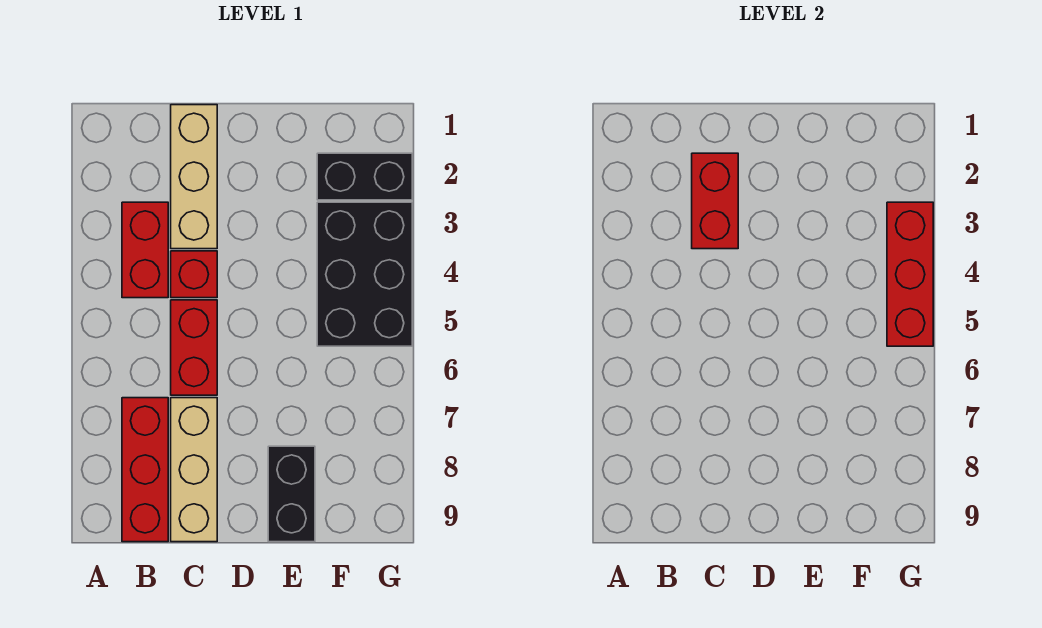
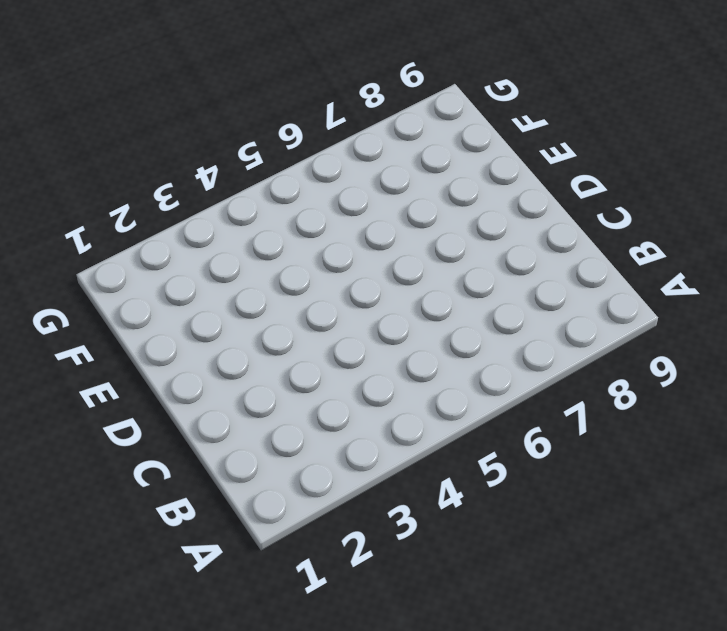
none -> red brick B3:B4 level 1
none -> red brick B7:B9 level 1

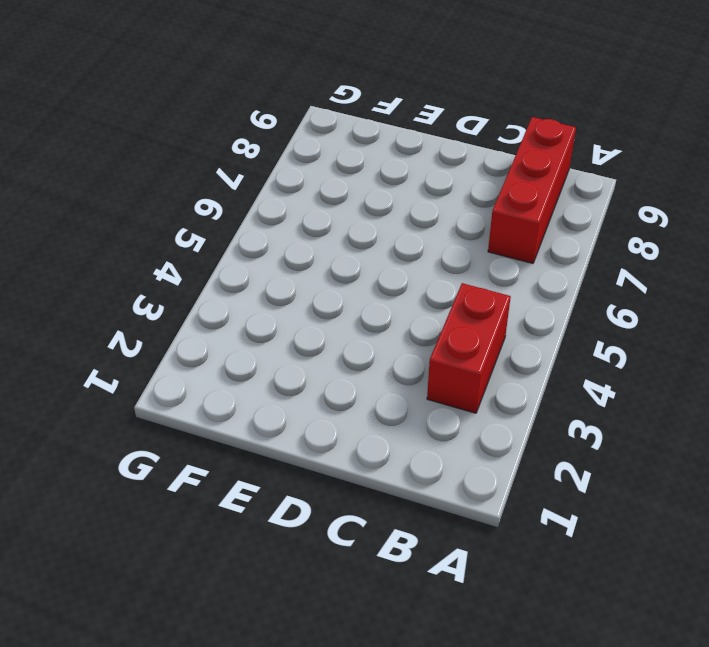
none -> tan brick C1:C3 level 1
none -> red brick C4 level 1

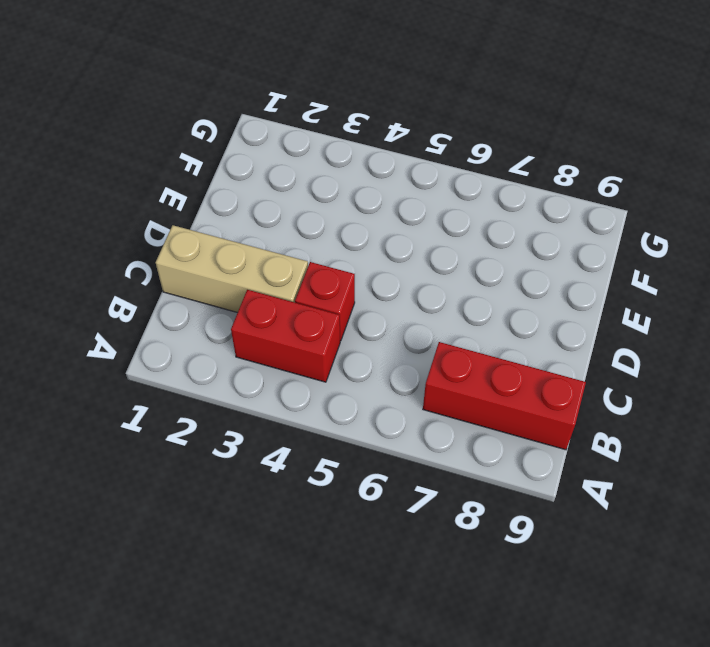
none -> red brick C5:C6 level 1
none -> tan brick C7:C9 level 1

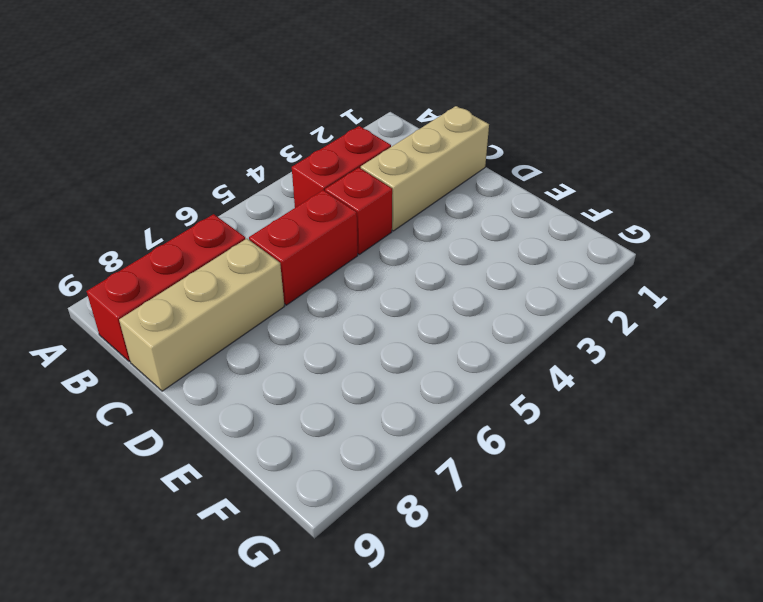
none -> black brick E8:E9 level 1
none -> black brick F2:G2 level 1

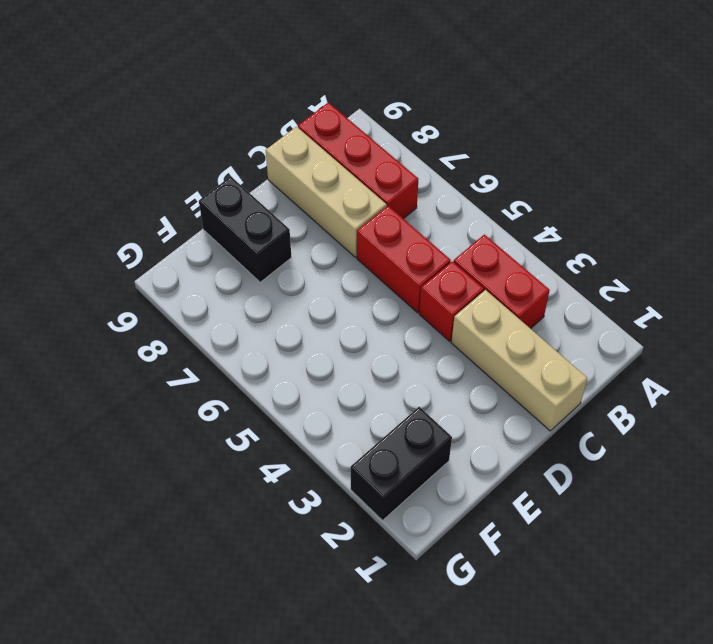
none -> black brick F3:G5 level 1
none -> red brick C2:C3 level 2

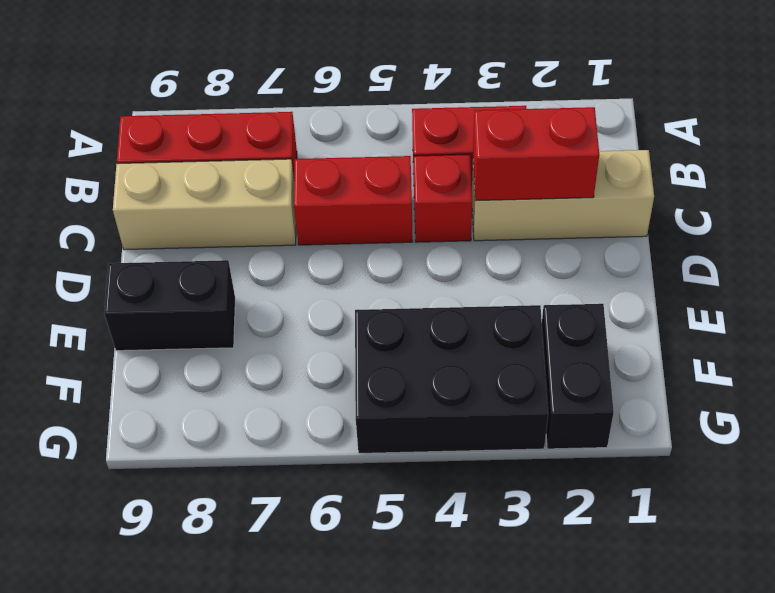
none -> red brick G3:G5 level 2

